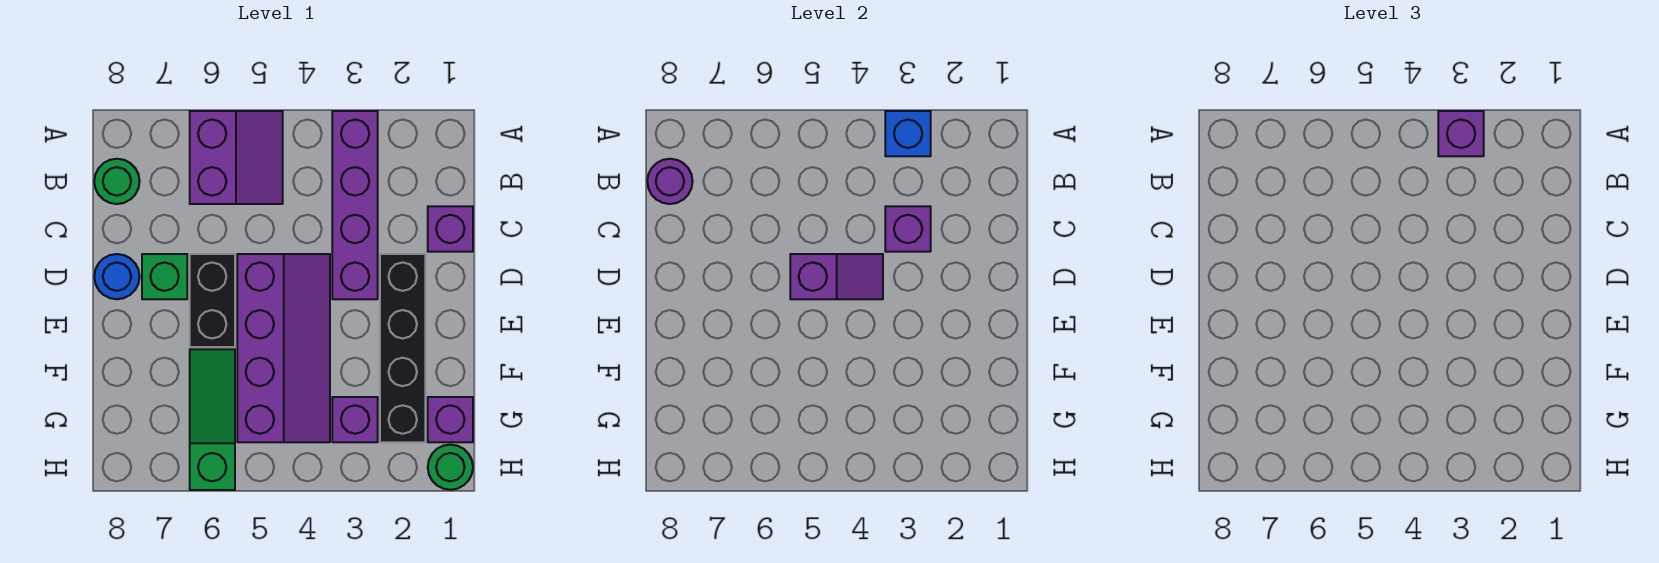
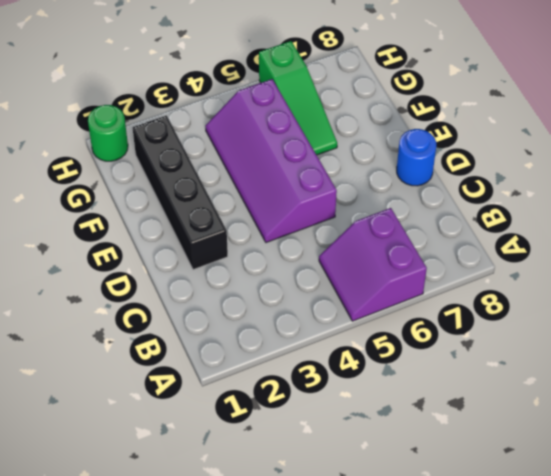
none -> purple brick A3:D3 level 1
none -> green round brick B8 level 1
none -> purple brick C1 level 1

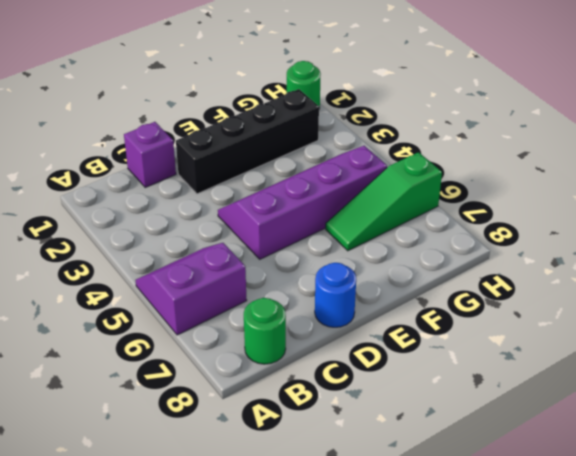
none -> purple brick A3:D3 level 1
none -> black brick D6:E6 level 1
none -> green brick D7 level 1

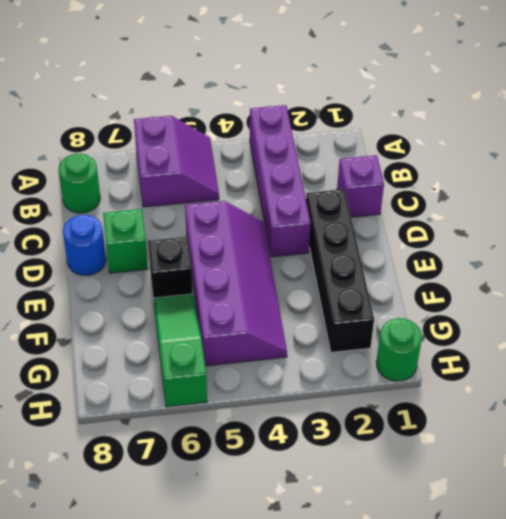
black brick E6 level 1 -> black brick D6:E6 level 1
none -> purple brick G1 level 1
none -> purple brick G3 level 1
none -> blue brick A3 level 2

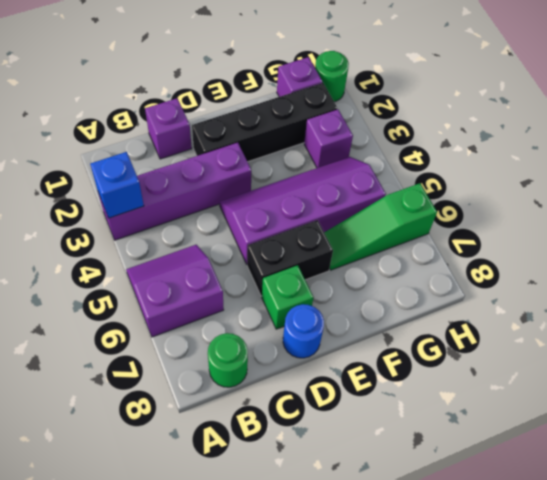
none -> purple round brick B8 level 2
none -> purple brick C3 level 2
none -> purple slope D4:D5 level 2 top 5

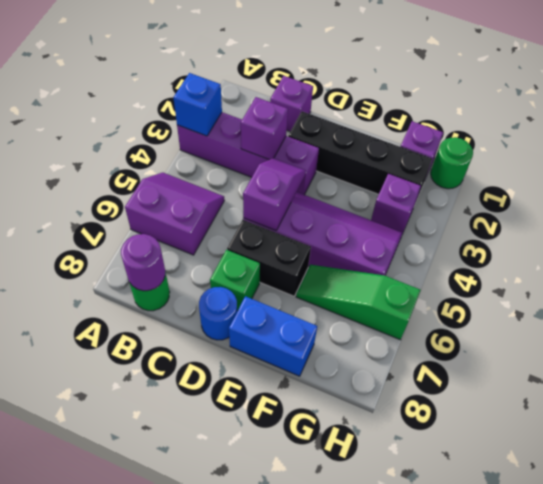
blue brick E8:F8 level 1 -> none
none -> purple brick A3 level 3

